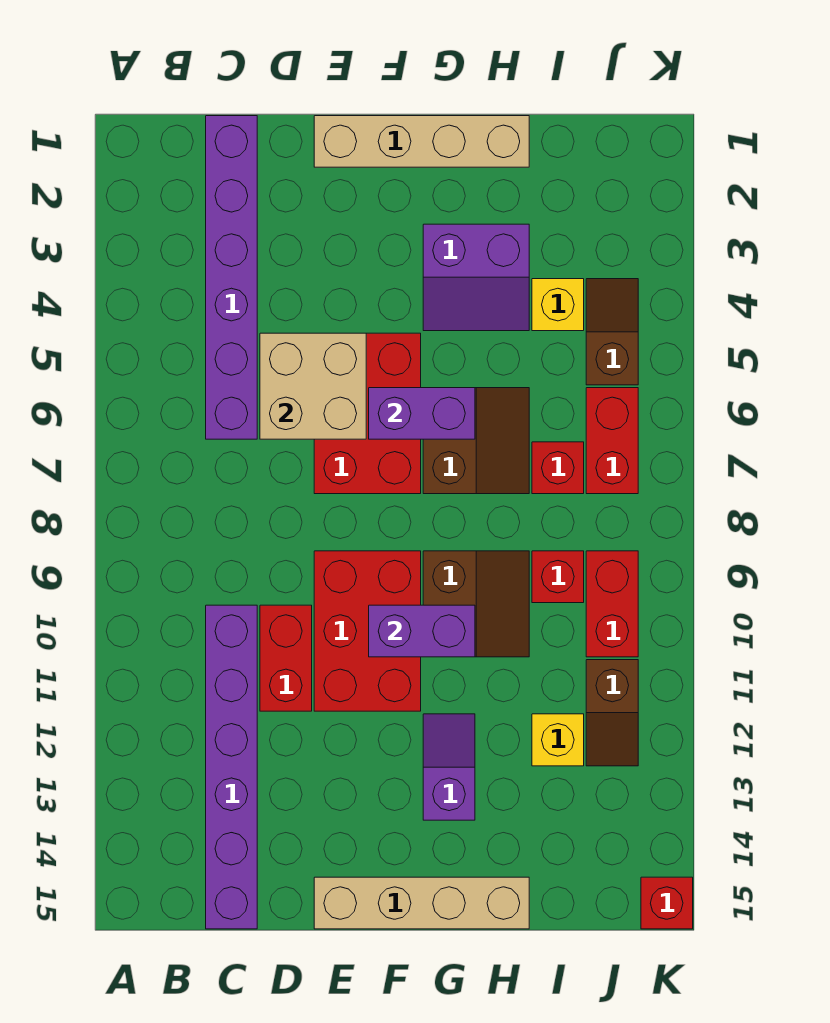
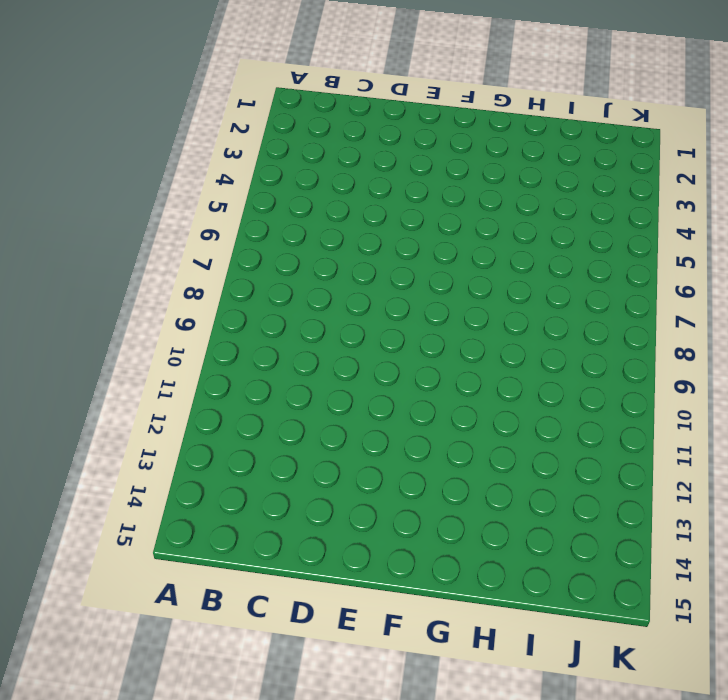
none -> purple brick C1:C6 level 1
none -> purple brick C10:C15 level 1
none -> red brick D10:D11 level 1

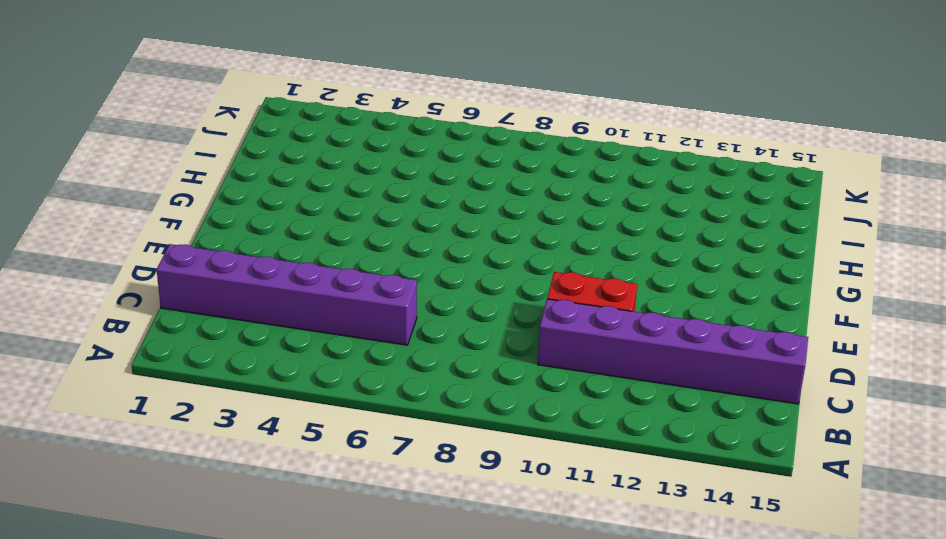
none -> tan brick E1:H1 level 1
none -> red brick E5:F7 level 1
none -> red brick E9:F11 level 1

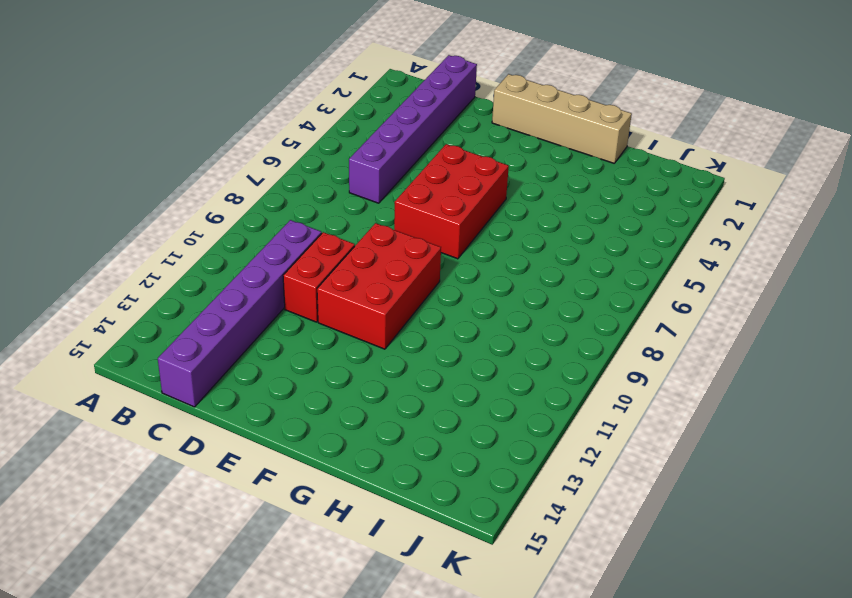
none -> tan brick E15:H15 level 1
none -> purple slope G3:H4 level 1 top 3
none -> brown slope G6:H7 level 1 top G

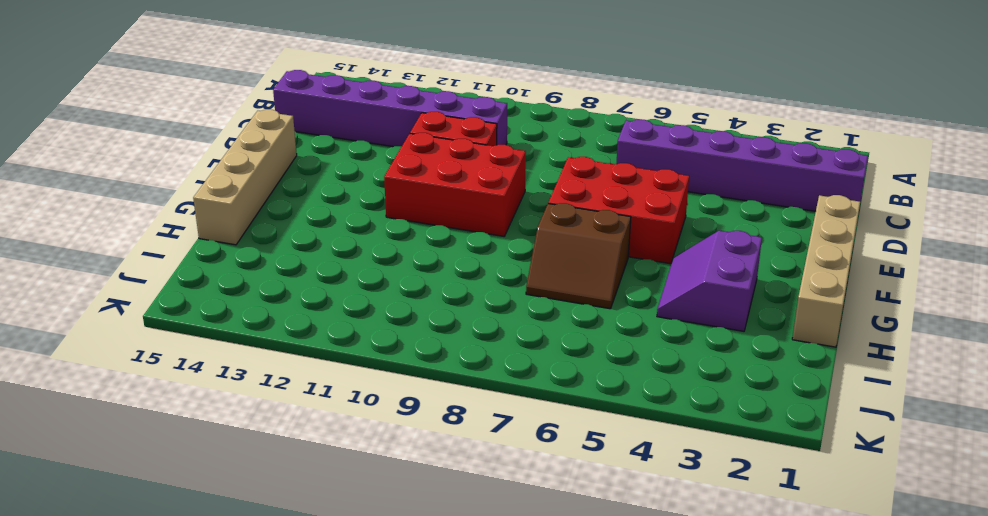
none -> brown slope G9:H10 level 1 top G
none -> purple slope G12:G13 level 1 top 13
none -> yellow brick I4 level 1

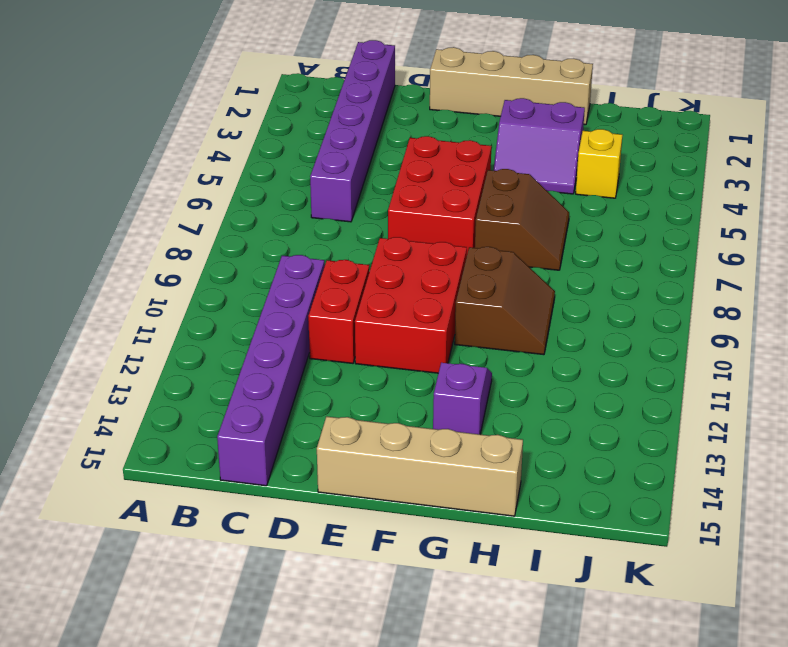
none -> red brick I7 level 1
none -> red brick I9 level 1
none -> yellow brick I12 level 1

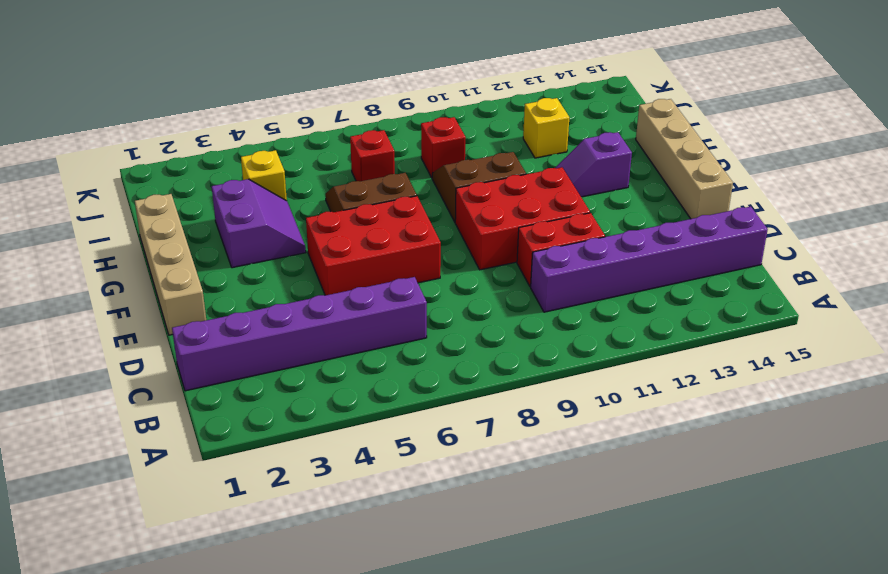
none -> brown slope J4:J5 level 1 top 5
none -> red brick J6:J7 level 1
none -> red brick J9:J10 level 1

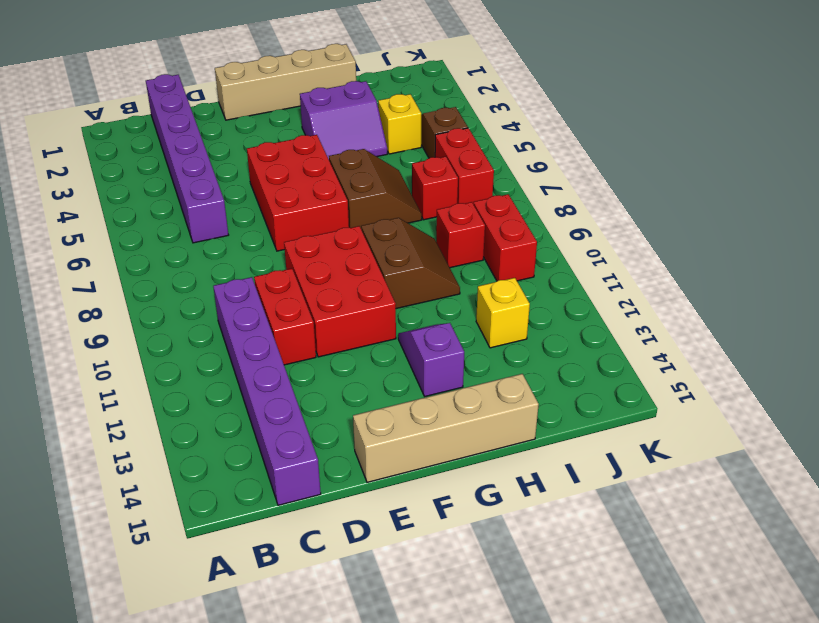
none -> brown slope J11:J12 level 1 top 11
none -> red brick K15 level 1
none -> tan brick D5:E6 level 2

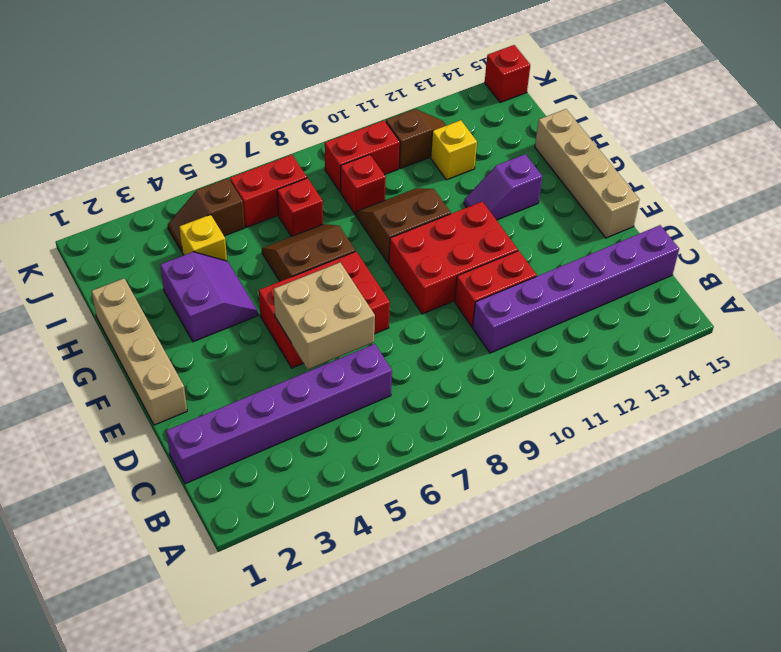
none -> purple brick F6:G6 level 2
none -> purple brick F10:G10 level 2

